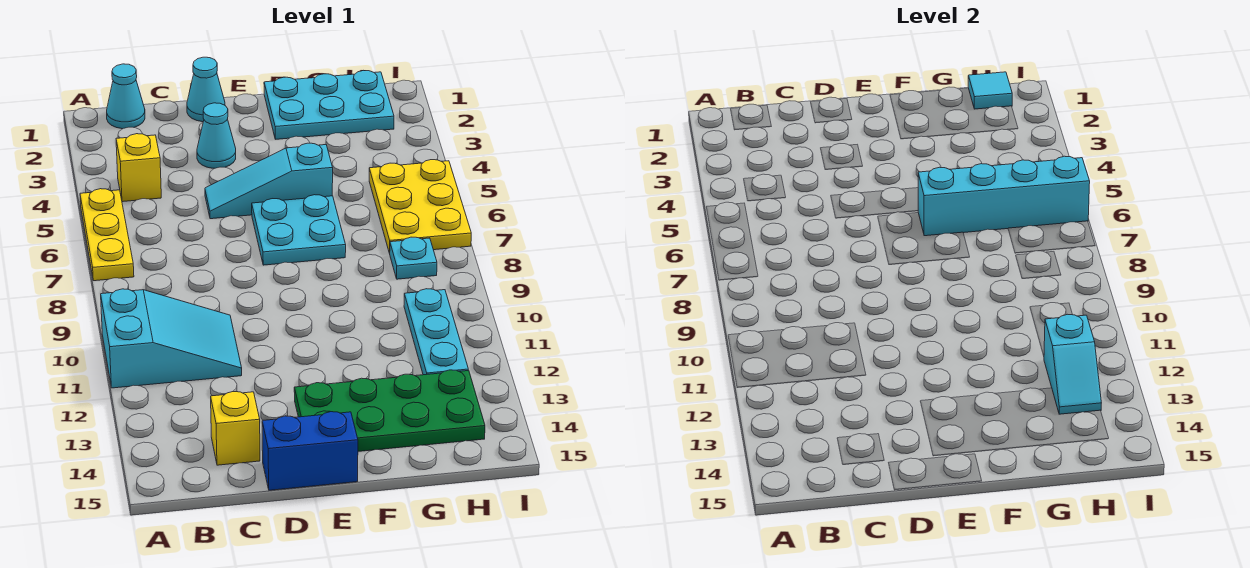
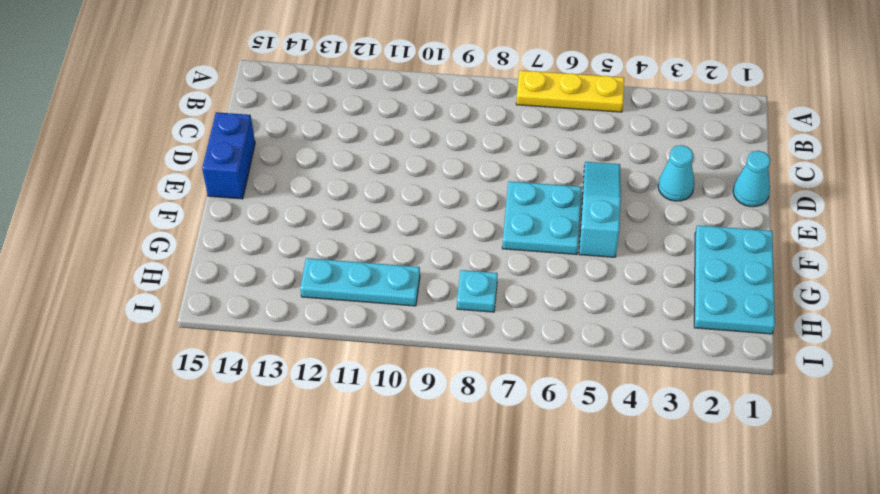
none -> cyan slope A10:C11 level 1 top A
none -> cyan cone B1 level 1
none -> yellow brick B4 level 1

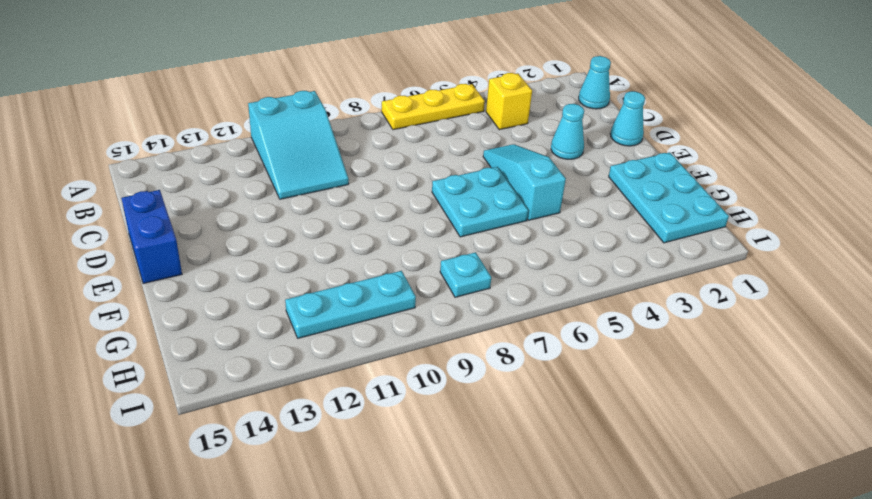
none -> yellow brick C14 level 1
none -> green plate E13:H14 level 1
none -> yellow plate H5:I7 level 1

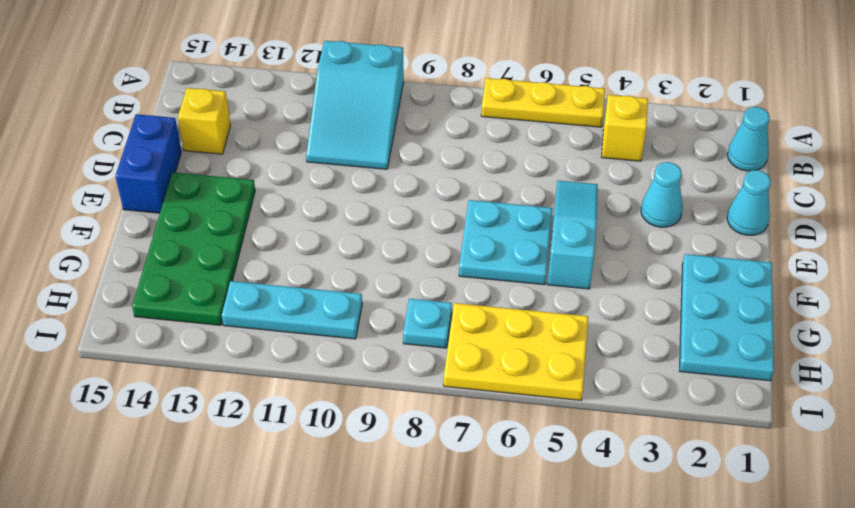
none -> cyan brick F6:I6 level 2
none -> cyan tile H1 level 2
none -> cyan slope H12:H13 level 2 top 12

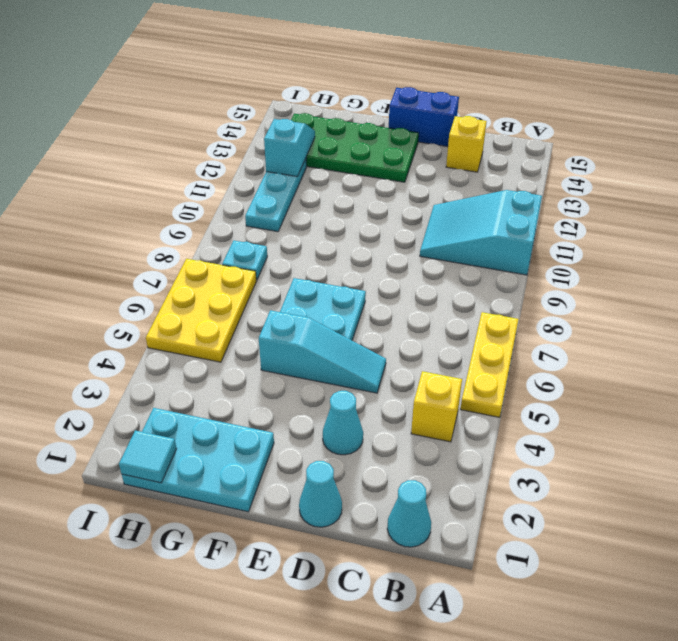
none -> cyan brick F6:I6 level 2

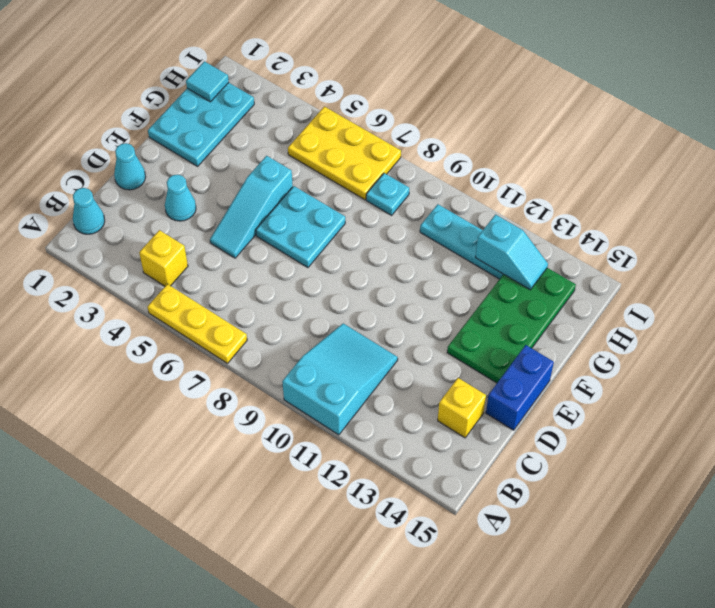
none -> cyan brick F6:I6 level 2

